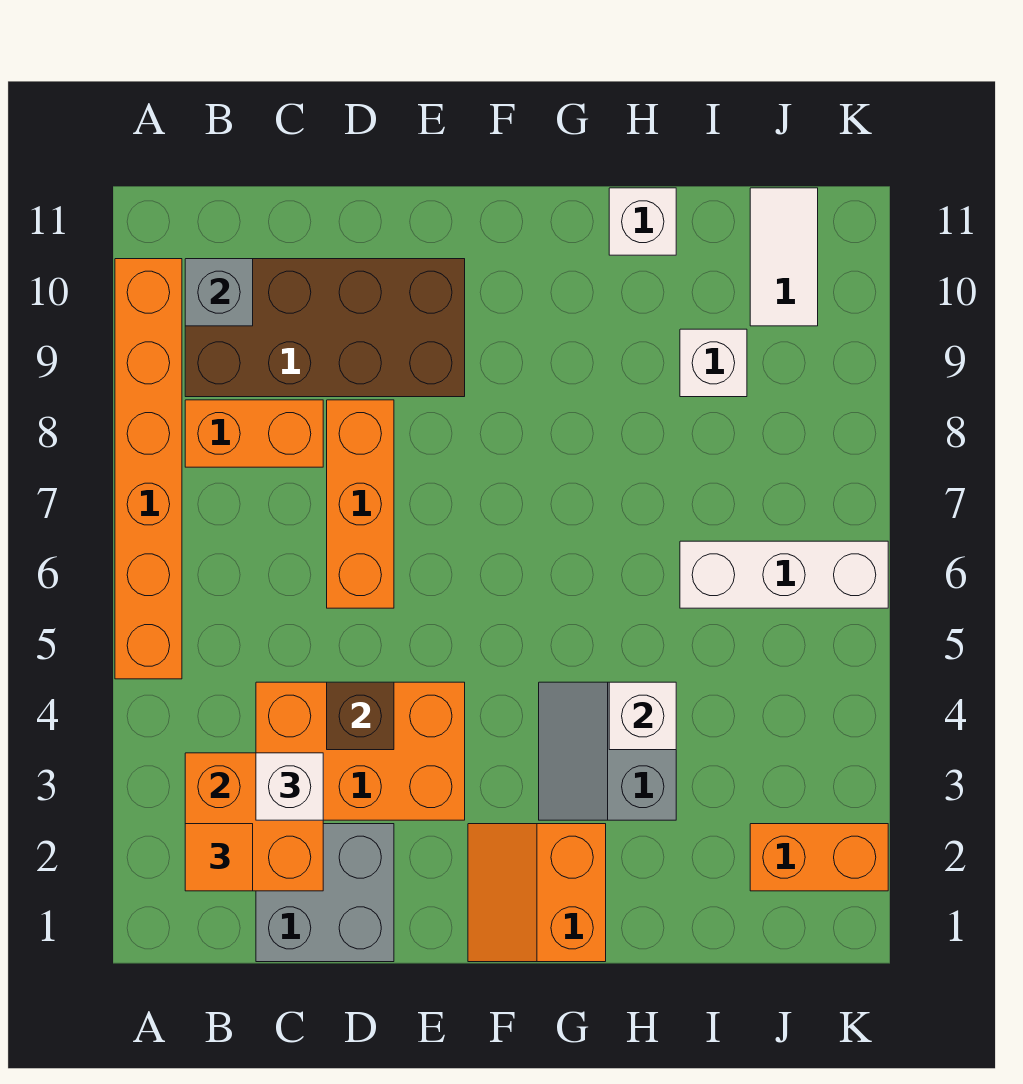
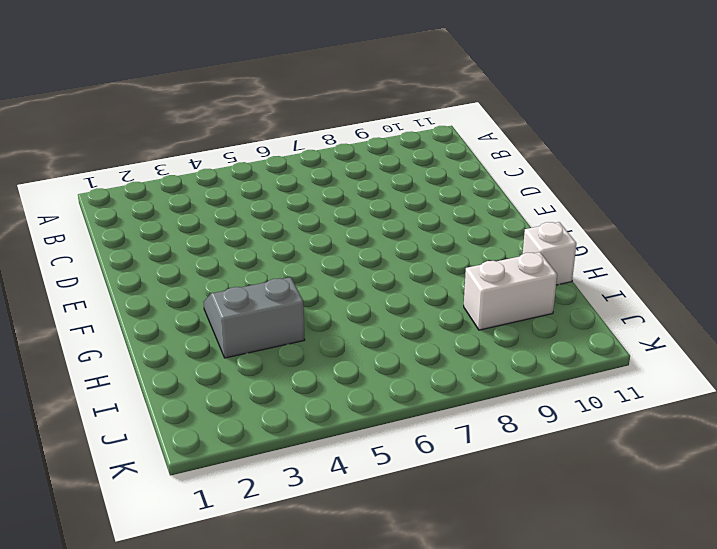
white brick I9:I10 level 1 -> white brick I9 level 1
none -> orange brick A5:A10 level 1
none -> orange brick B8:C8 level 1
none -> brown brick B9:E10 level 1

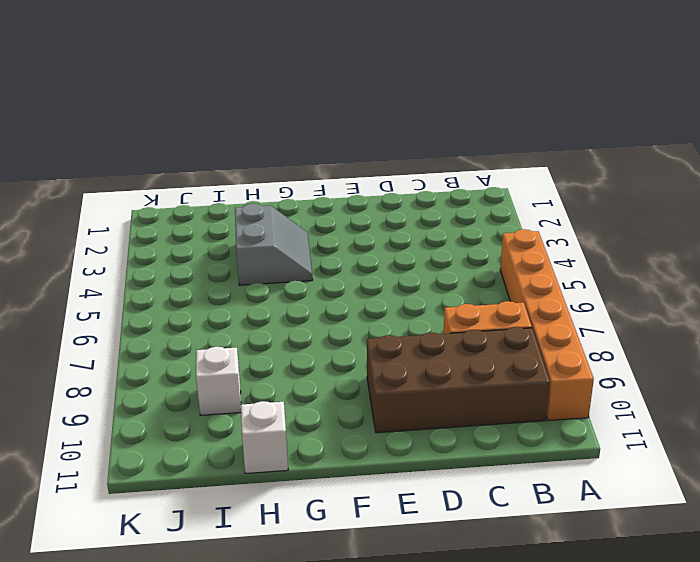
none -> grey brick C1:D2 level 1
none -> orange brick C3:E4 level 1
none -> orange brick D6:D8 level 1

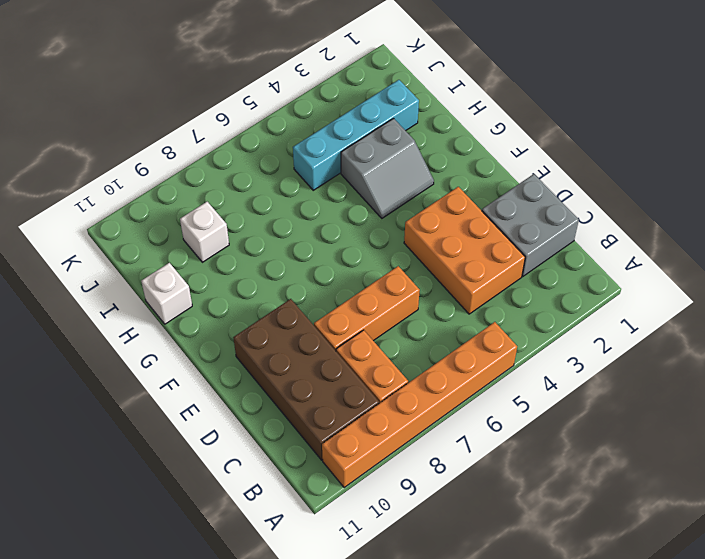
cyan brick I2:I5 level 1 -> none
none -> orange slope F1:G2 level 1 top G
none -> white brick I6:K6 level 1
none -> orange brick J2:K2 level 1

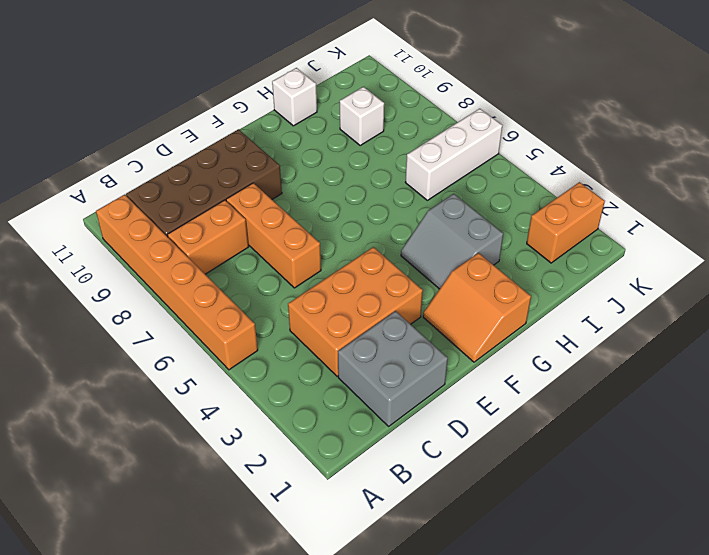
none -> white tile J10:J11 level 1
none -> orange brick B2:C3 level 2
none -> grey brick B10 level 2

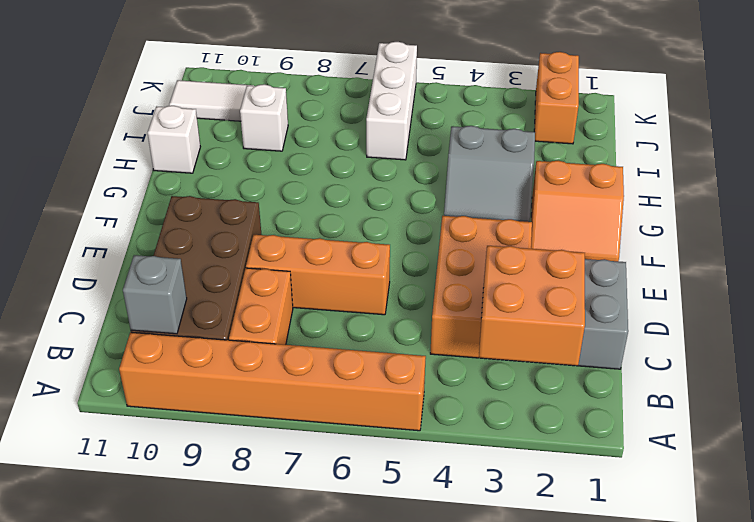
none -> brown brick D4 level 2
none -> white brick H4 level 2
none -> orange tile B2 level 3

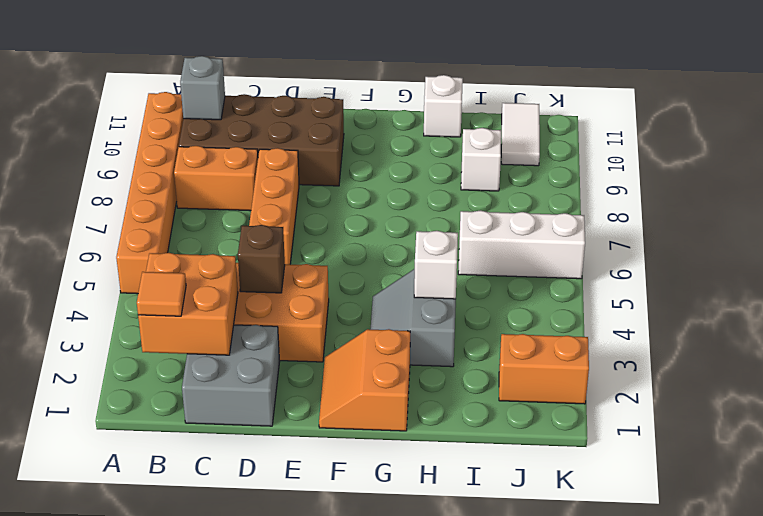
none -> white brick C3 level 3

